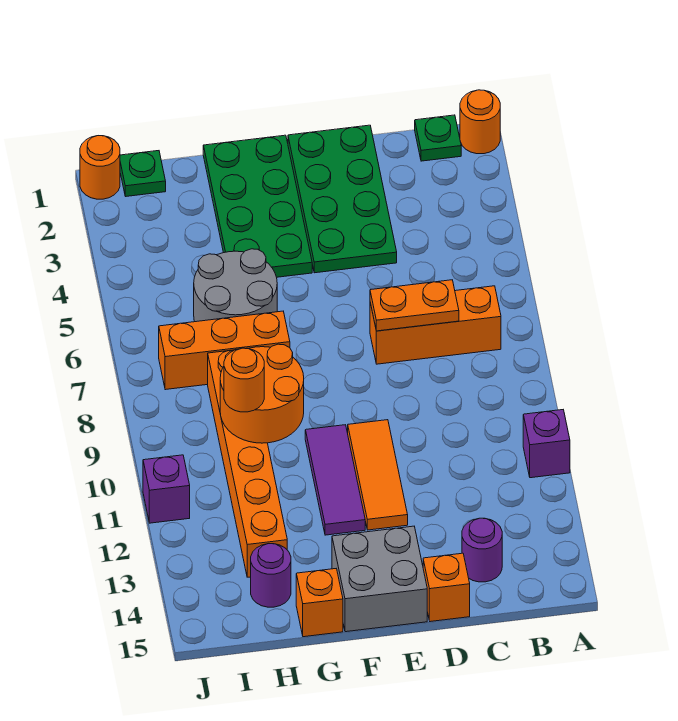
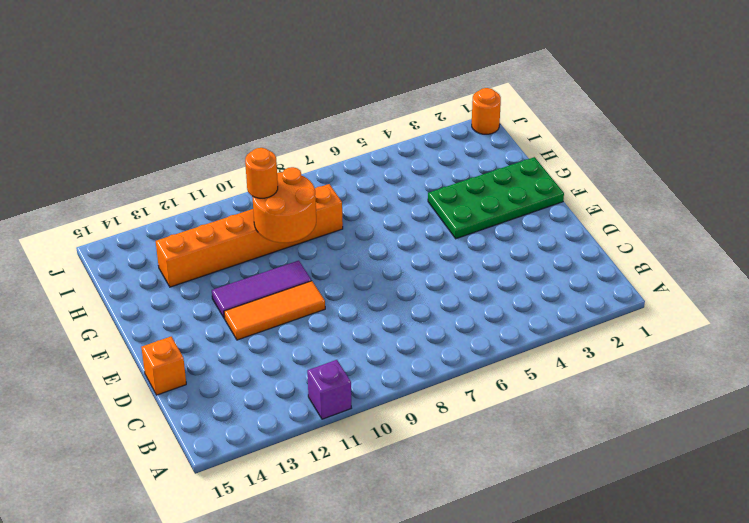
none -> orange round brick A1 level 1
none -> green plate B1 level 1
none -> orange brick B7:D7 level 1

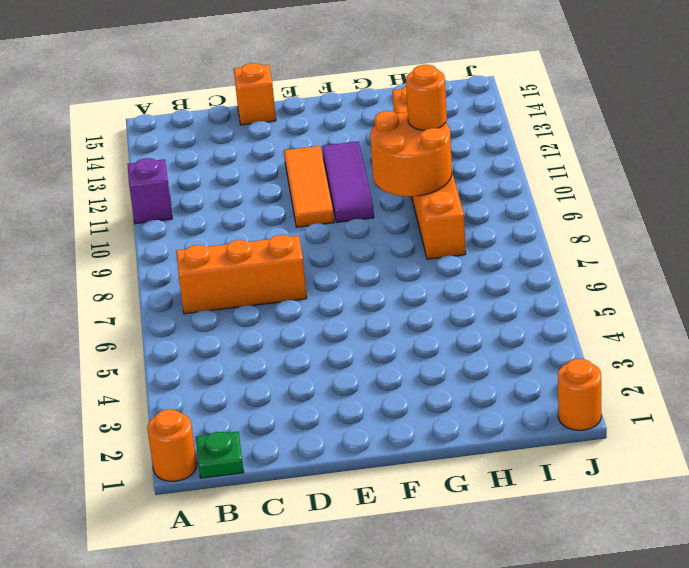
none -> purple round brick C14 level 1
none -> green plate D1:E4 level 1
none -> grey brick E14:F15 level 1

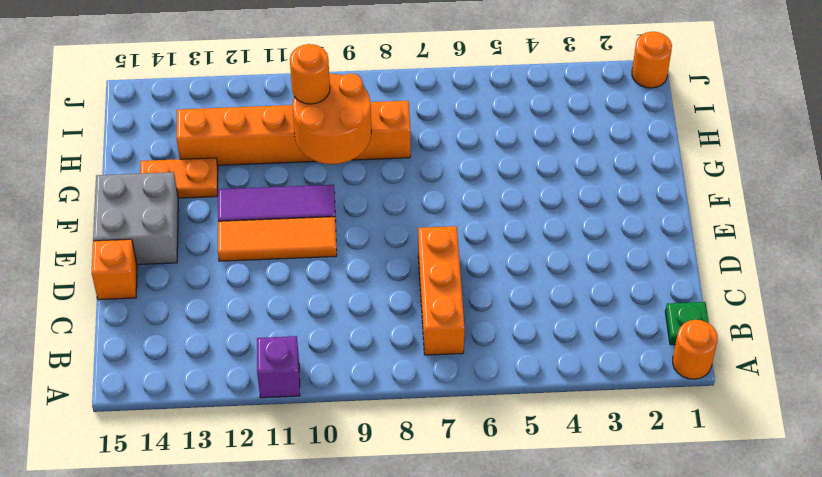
orange plate G13:G14 level 1 -> orange plate C7:D7 level 2
none -> purple round brick C14 level 1
none -> green plate D1:E4 level 1
none -> green plate F1:G4 level 1

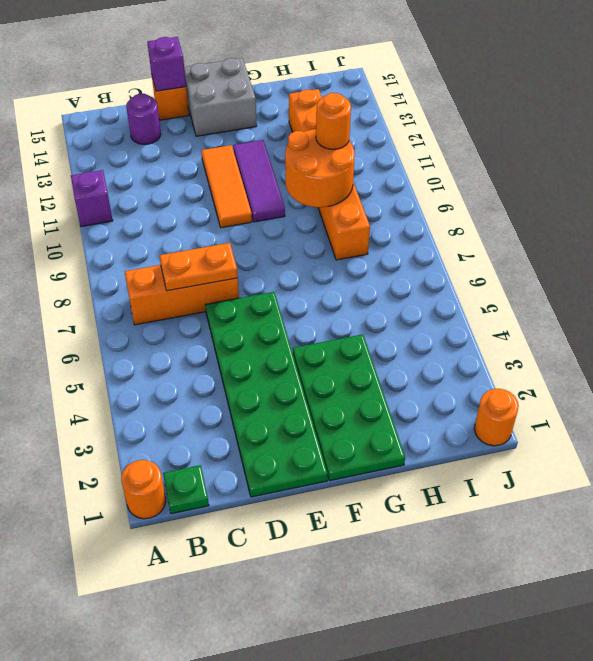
green plate D1:E6 level 1 -> green plate D1:E4 level 1
purple brick D15 level 2 -> purple brick J11 level 1
none -> grey round brick G5:H6 level 1
none -> orange brick G7:I7 level 1
none -> orange brick G15 level 1

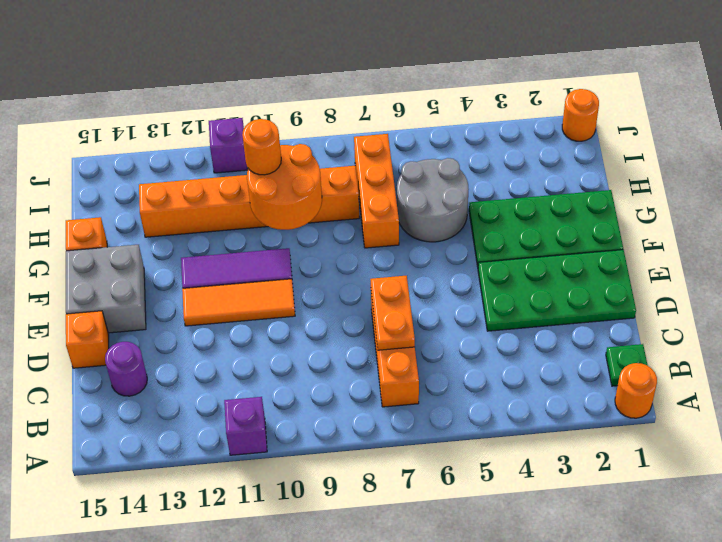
none -> purple round brick H14 level 1
none -> green plate I1 level 1

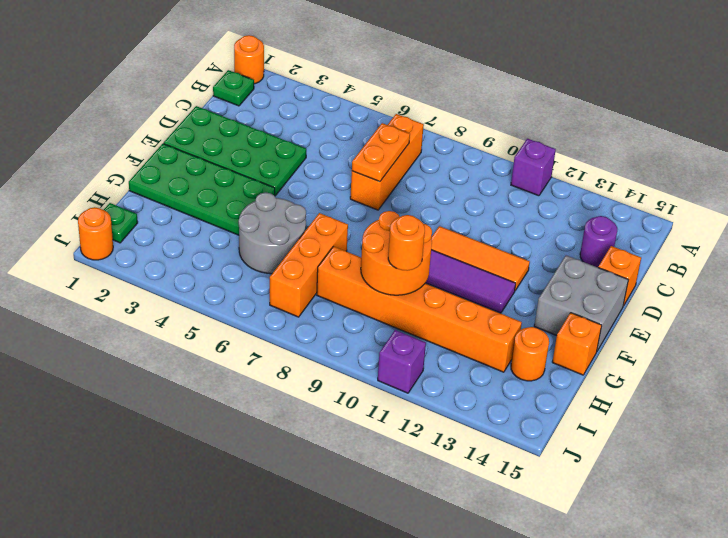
orange round brick H14 level 1 -> purple round brick H14 level 1

